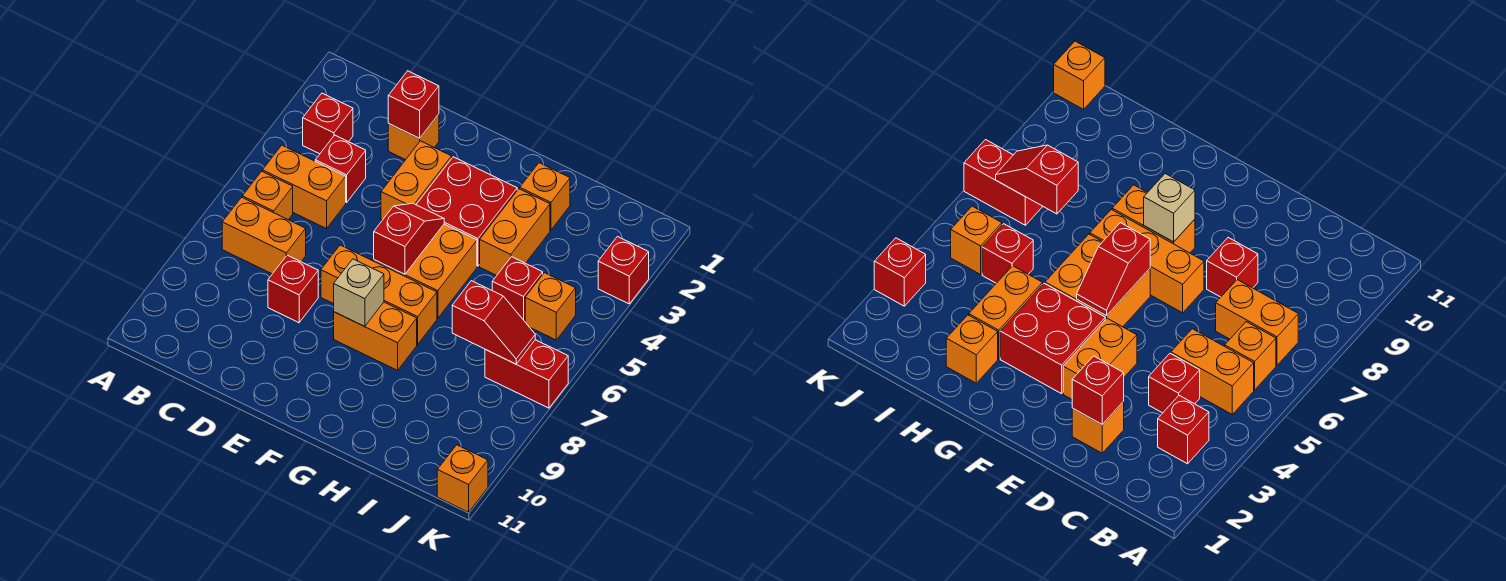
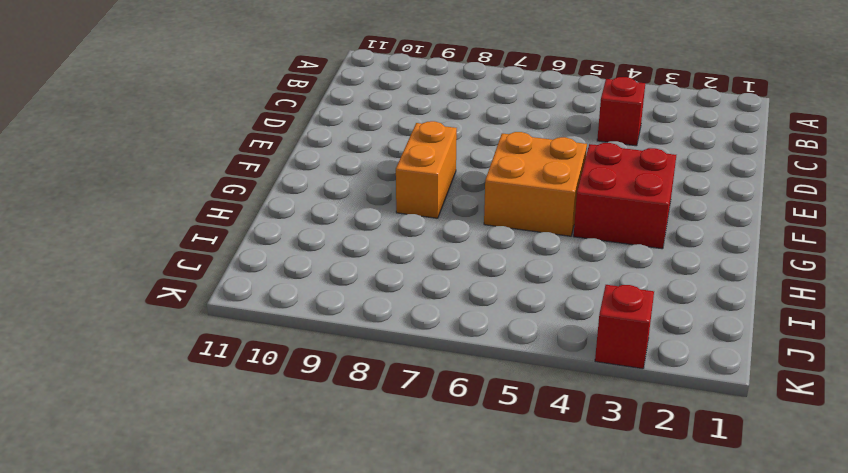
none -> red brick B3 level 1
none -> orange brick B5:C5 level 1
none -> orange brick B6 level 1

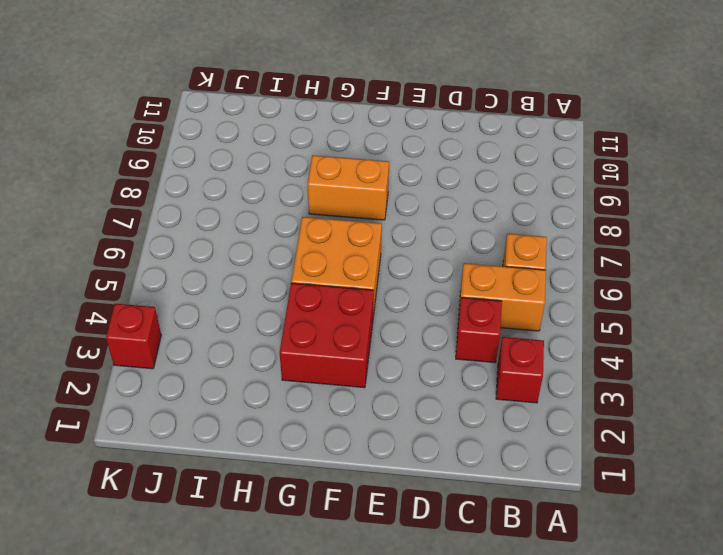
none -> orange brick B7:C7 level 1
none -> orange brick D2 level 1
none -> red brick D8 level 1

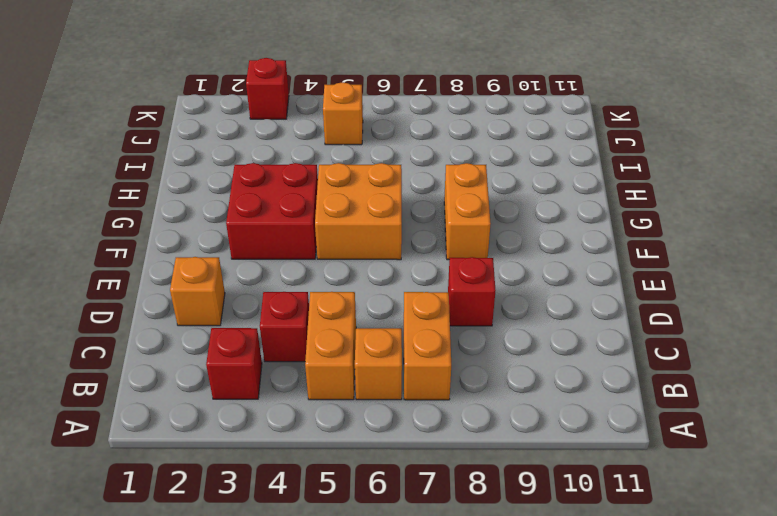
none -> orange brick E3:E4 level 1
none -> orange brick E7:G7 level 1
none -> orange brick H2 level 1

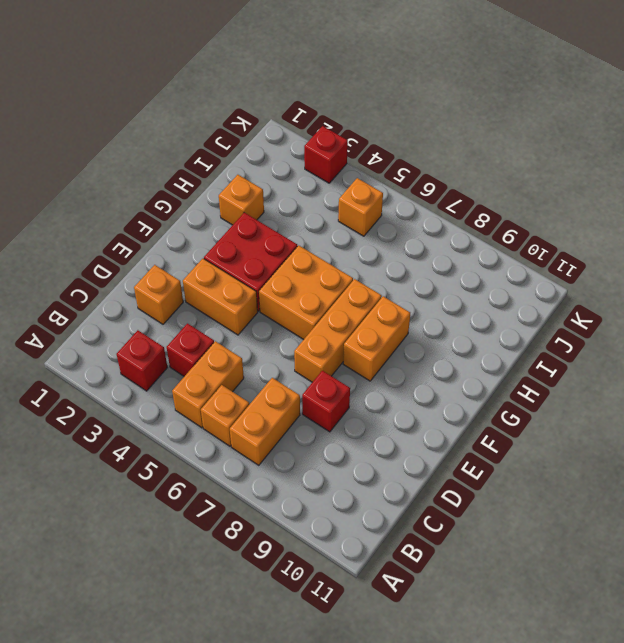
none -> orange brick H3:H4 level 1
none -> red brick I5 level 1
none -> red brick J7:K7 level 1

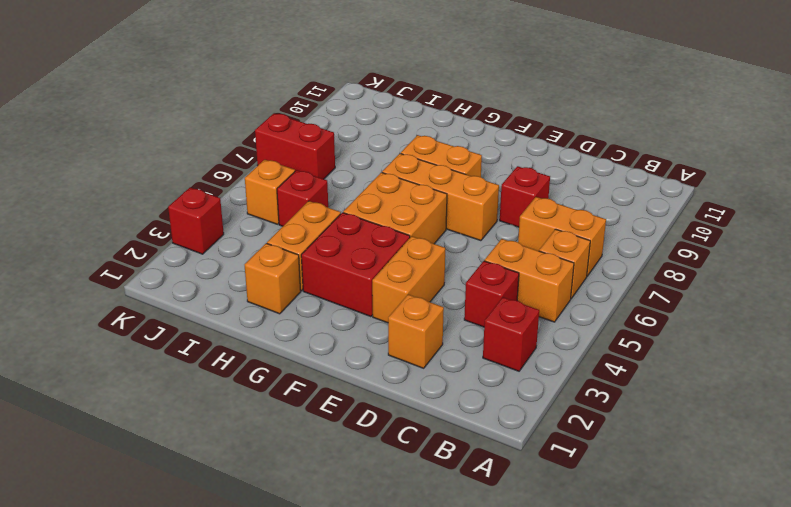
none -> orange brick K11 level 1
none -> red brick D2 level 2
none -> red slope F5:F6 level 2 top 6

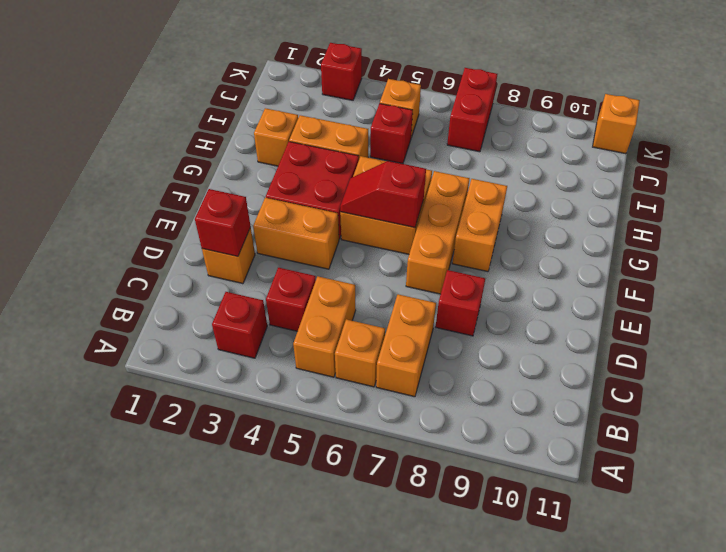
none -> tan brick F8 level 2
none -> red slope I7:J7 level 2 top I

